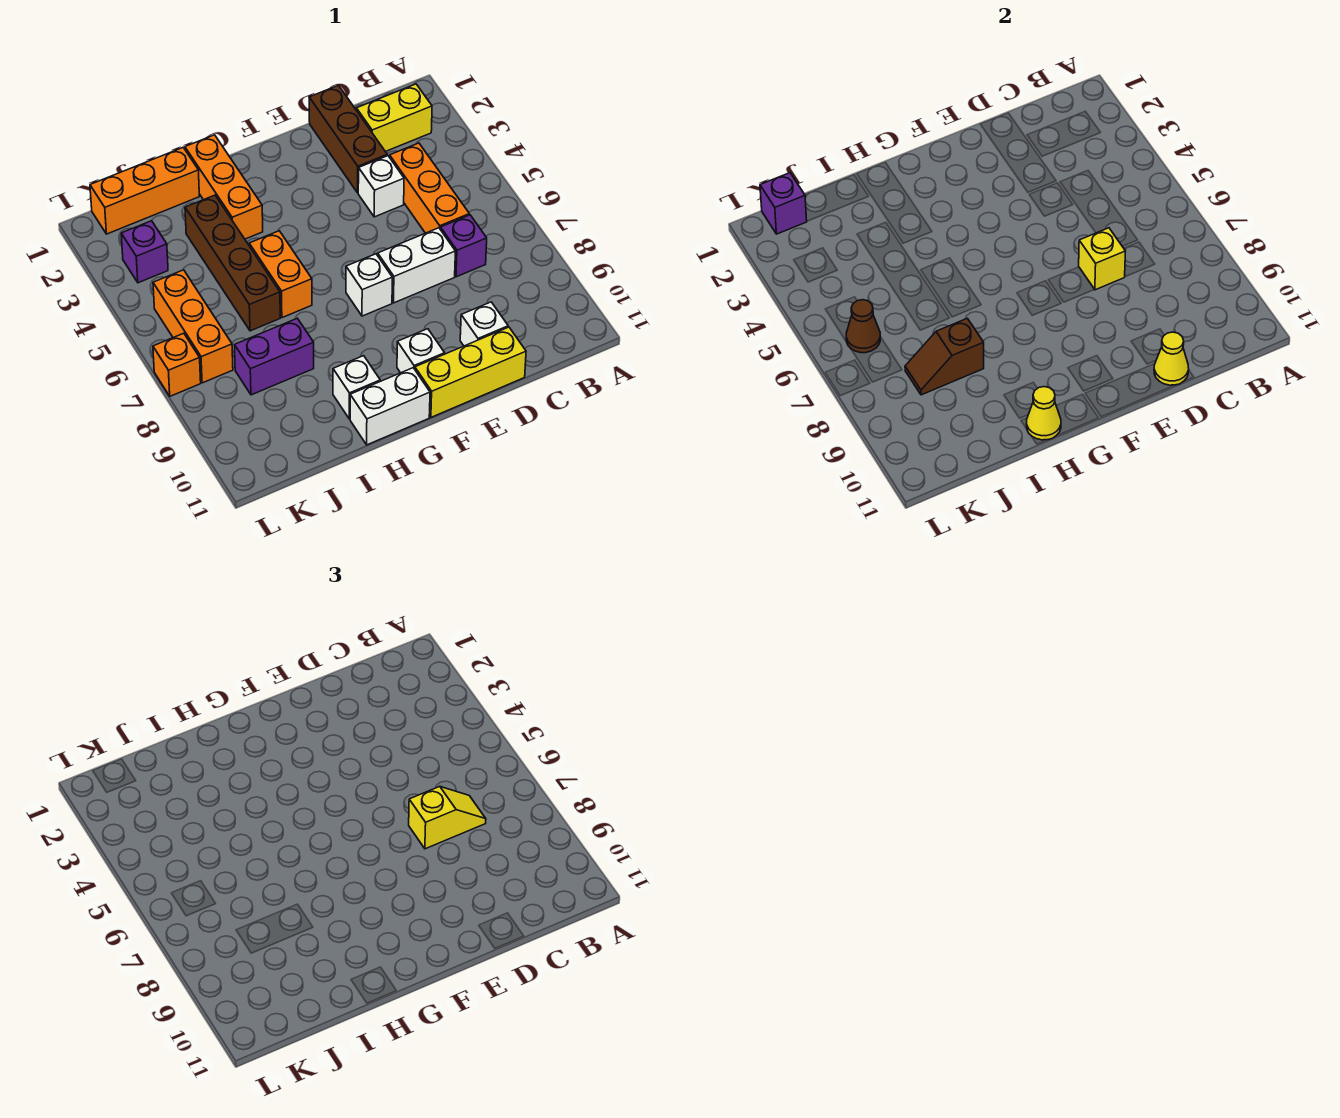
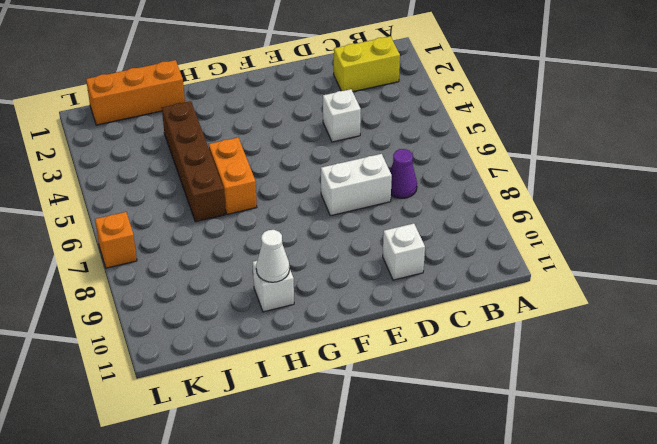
purple cone C7 level 1 -> purple brick C7 level 1
white cone H10 level 2 -> none
none -> orange brick C4:C6 level 1
none -> brown brick D1:D3 level 1
none -> yellow brick D11:F11 level 1

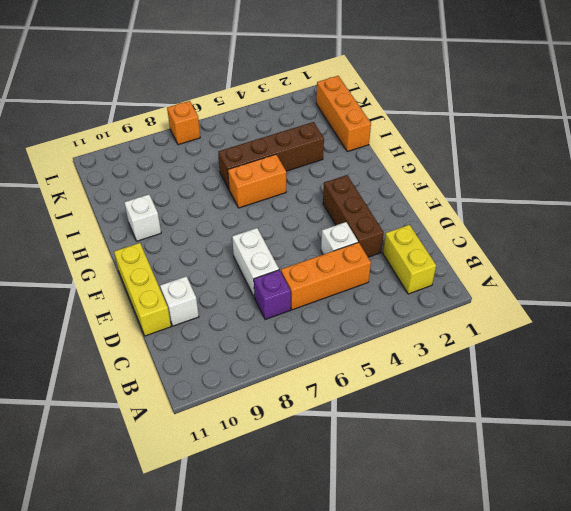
brown brick D3:F3 level 1 -> brown brick D1:D3 level 1
none -> white brick F7 level 1
none -> white brick F10 level 1
none -> white brick G11:H11 level 1

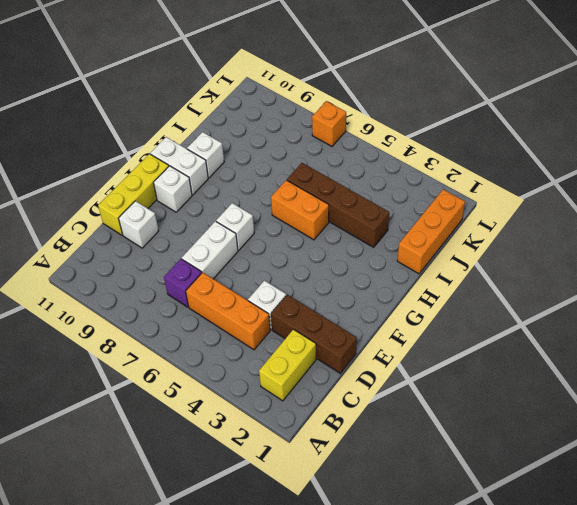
white brick G10:G11 level 1 -> white brick G11:H11 level 1
none -> orange brick H1:H3 level 1
none -> purple brick I8:J8 level 1
none -> purple brick K3 level 1

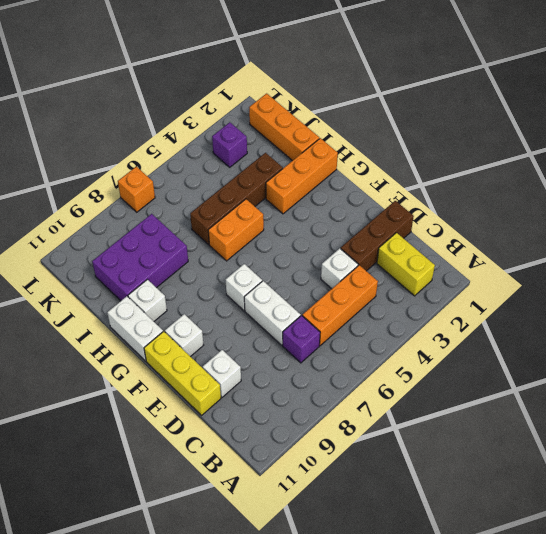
purple brick I8:J10 level 1 -> purple brick I8:J8 level 1
none -> orange brick K5:K7 level 1
none -> yellow brick D7 level 2
none -> yellow cone D11 level 2

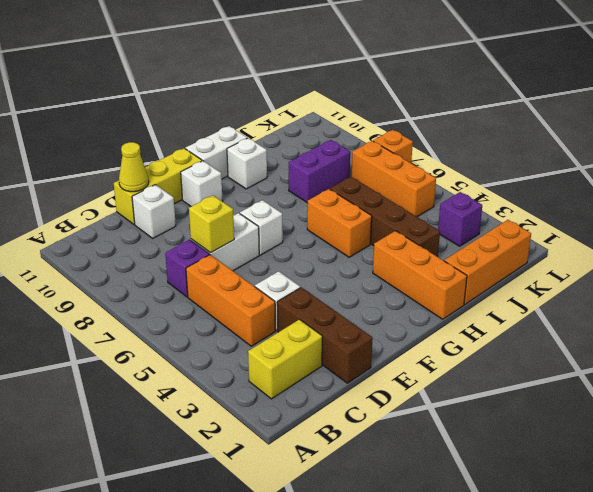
none -> yellow cone H11 level 2
none -> brown slope I8:J8 level 2 top I
none -> purple brick K1 level 2

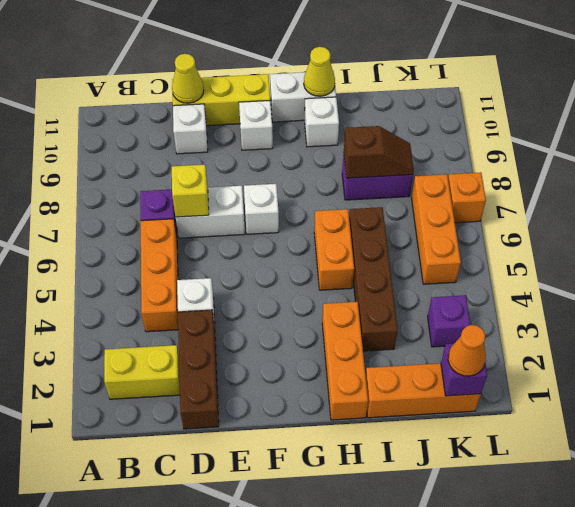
orange cone K1 level 3 -> none
none -> brown cone K6 level 2
none -> yellow slope C7:D7 level 3 top D

